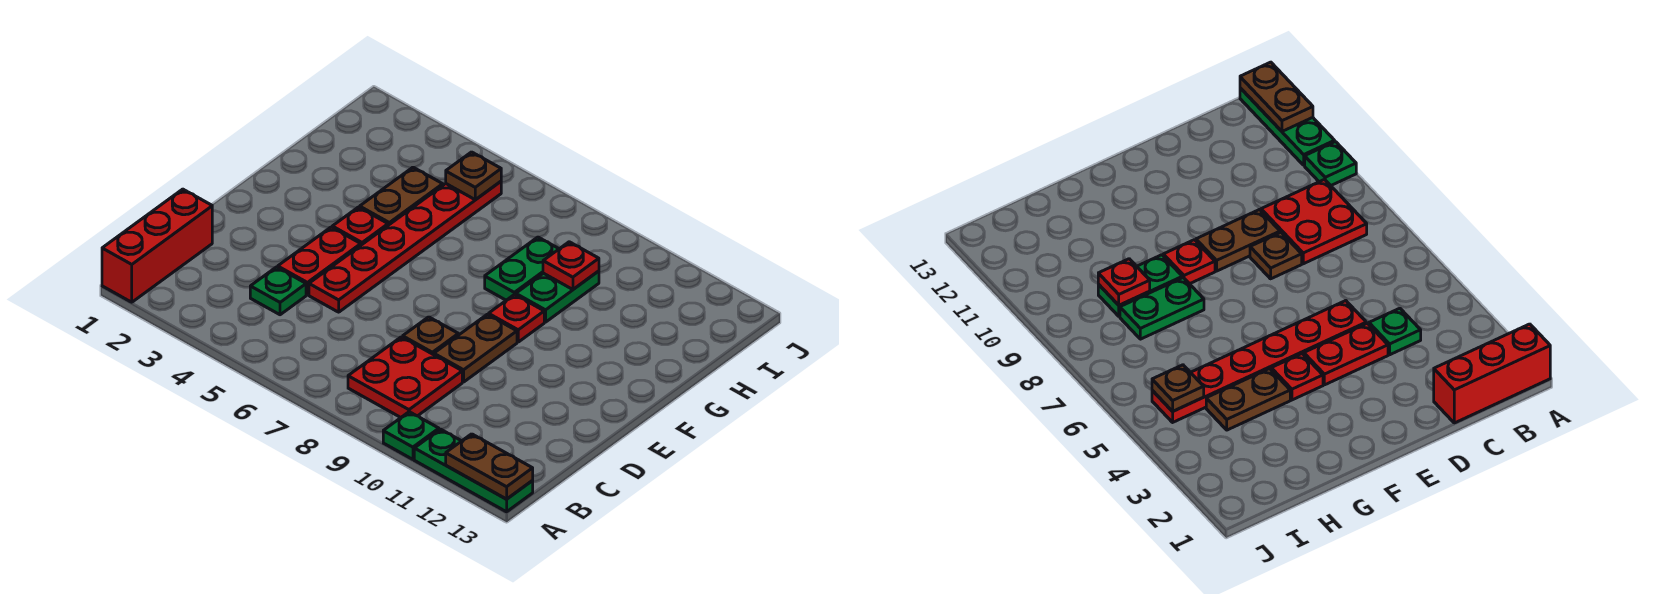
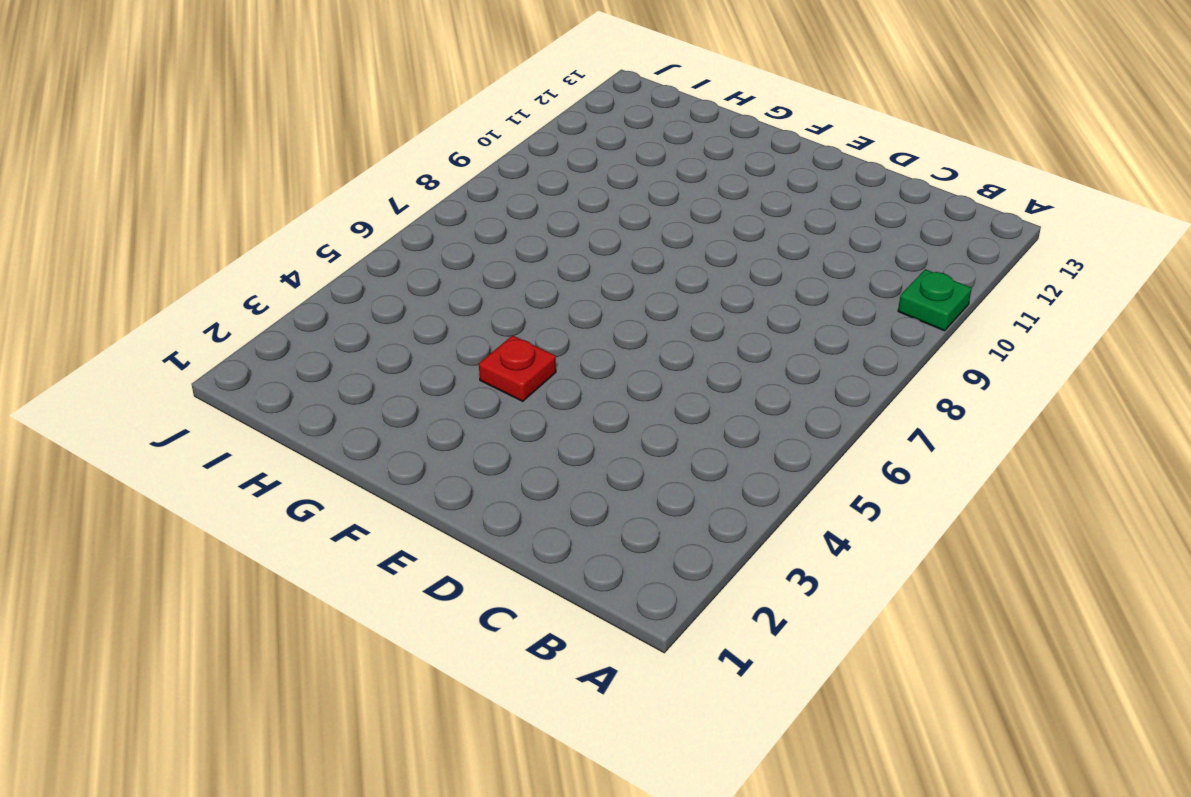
none -> red brick A1:C1 level 1
none -> green plate A11:A13 level 1
none -> red plate B8:C9 level 1

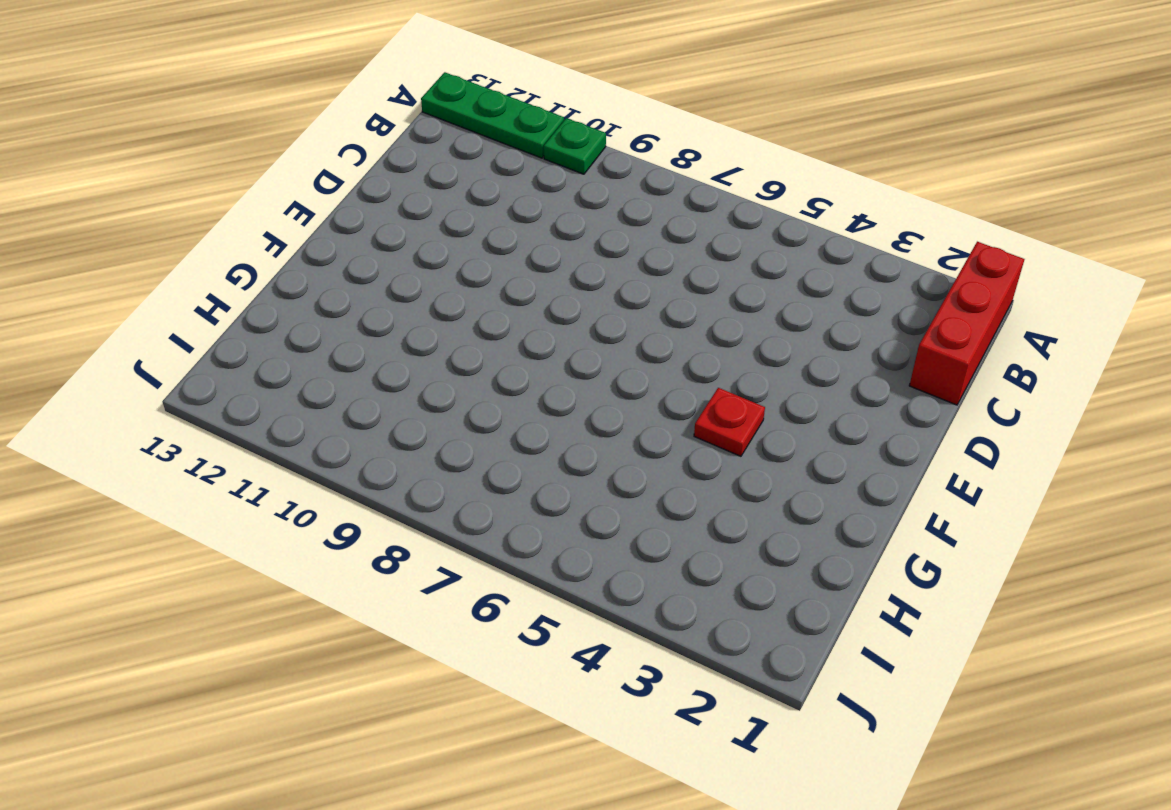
none -> red plate B8:C9 level 1
none -> green plate C4 level 1
none -> red plate D4:E4 level 1

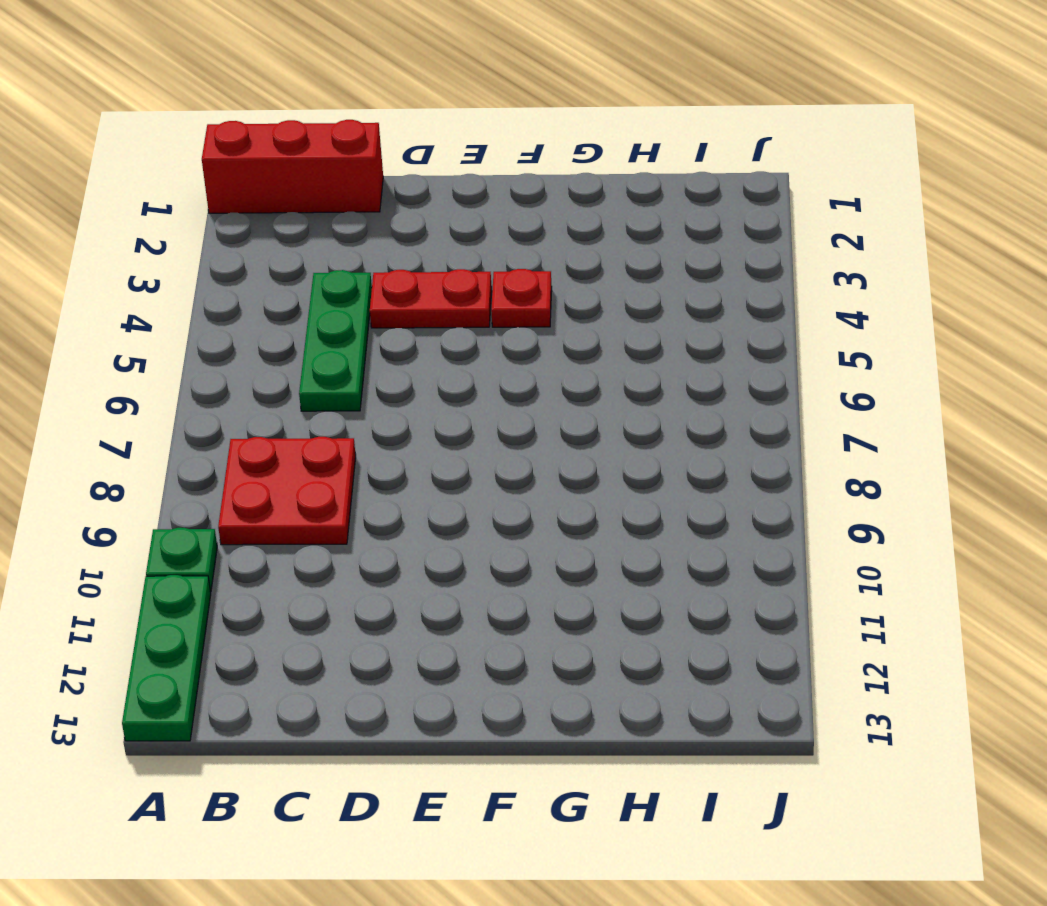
green plate C4:C6 level 1 -> green plate C4 level 1
none -> red plate D5:I5 level 1
none -> brown plate D8 level 1
none -> brown plate D9:E9 level 1

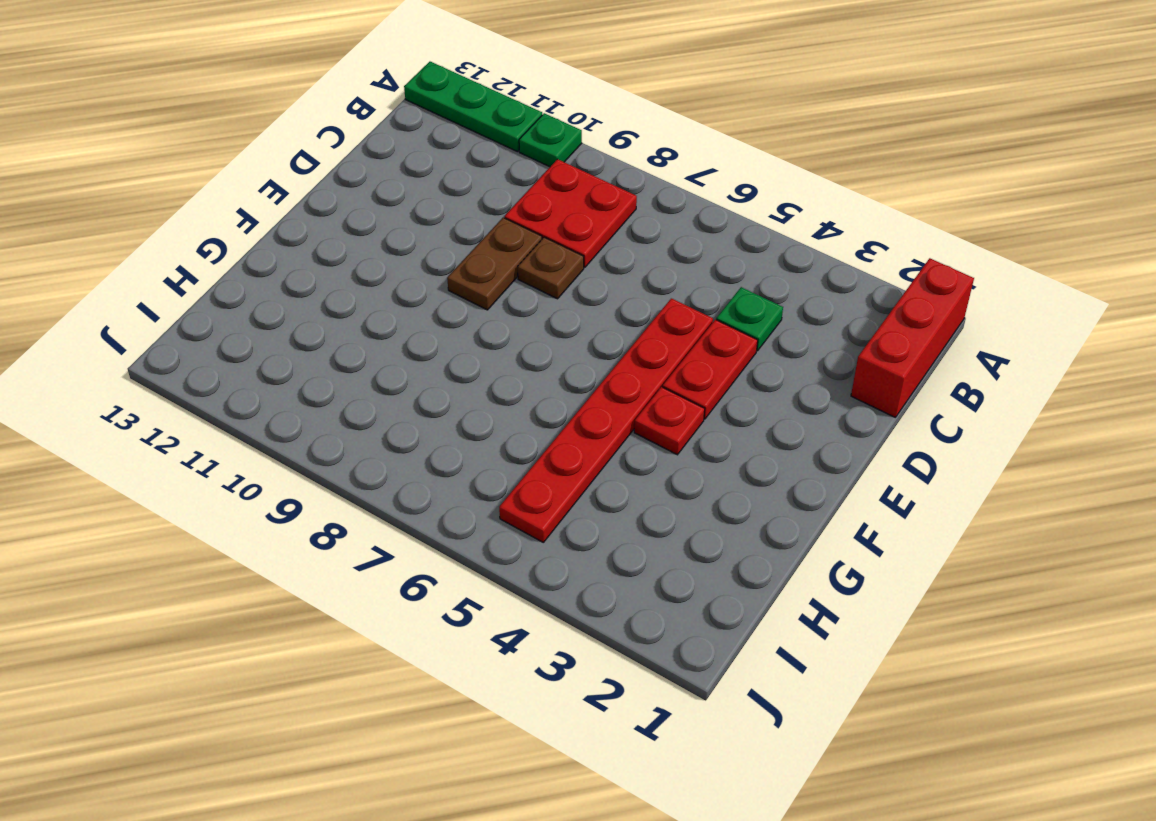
none -> red plate F9 level 1
none -> brown plate G4:H4 level 1
none -> green plate G8:H8 level 1

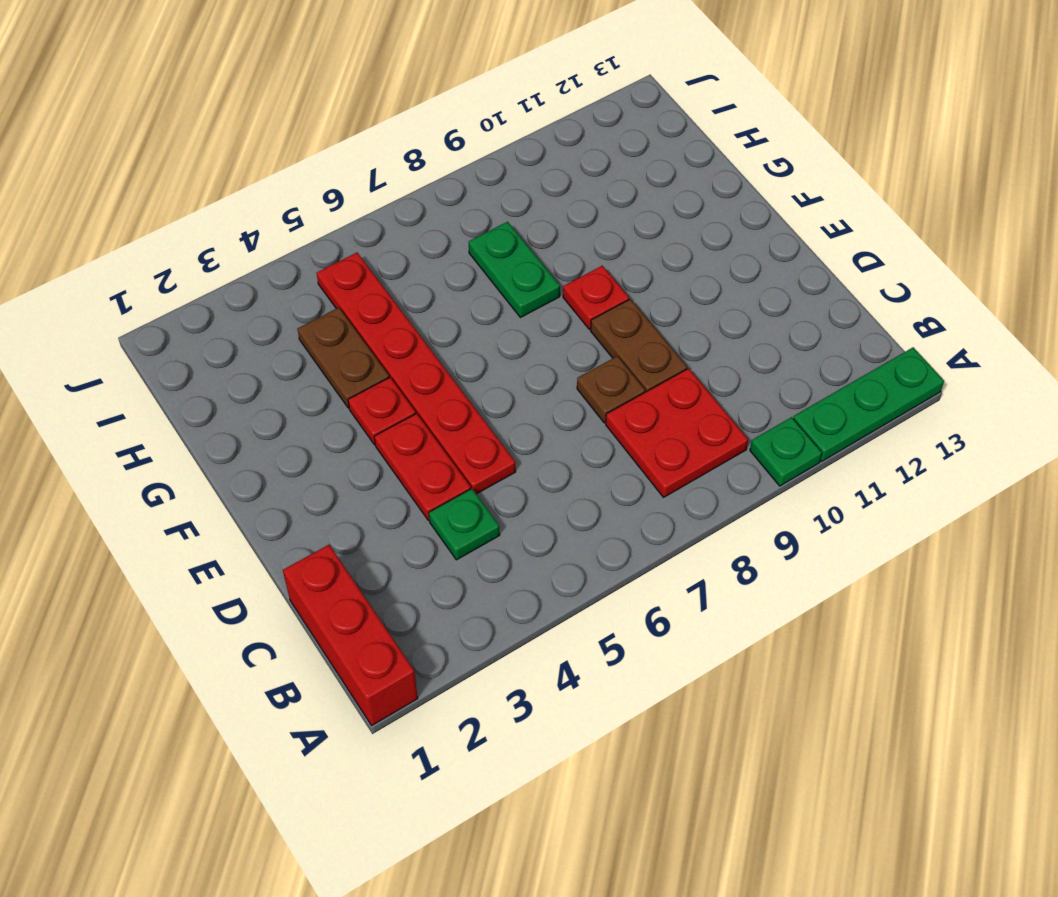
none -> green plate G9:H9 level 1
none -> brown plate A12:A13 level 2
none -> red plate H9 level 2

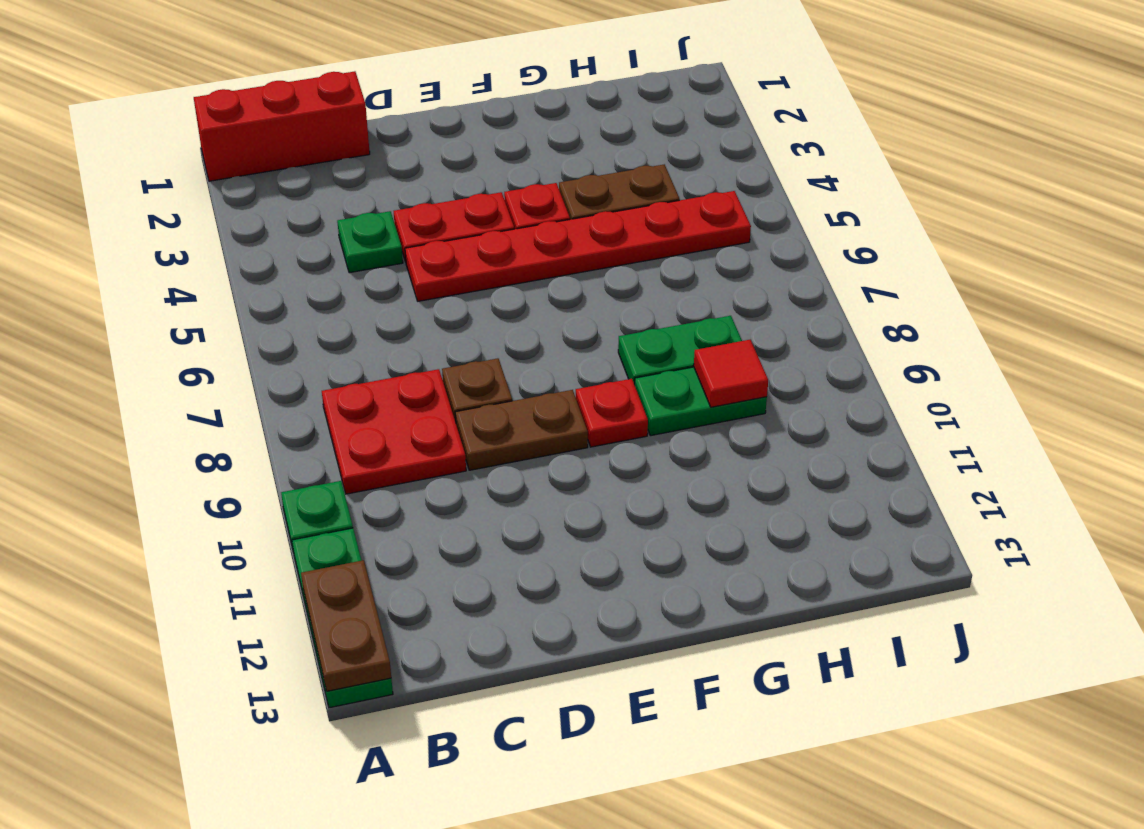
red tile H9 level 2 -> red plate H9 level 2
none -> brown plate I5 level 2

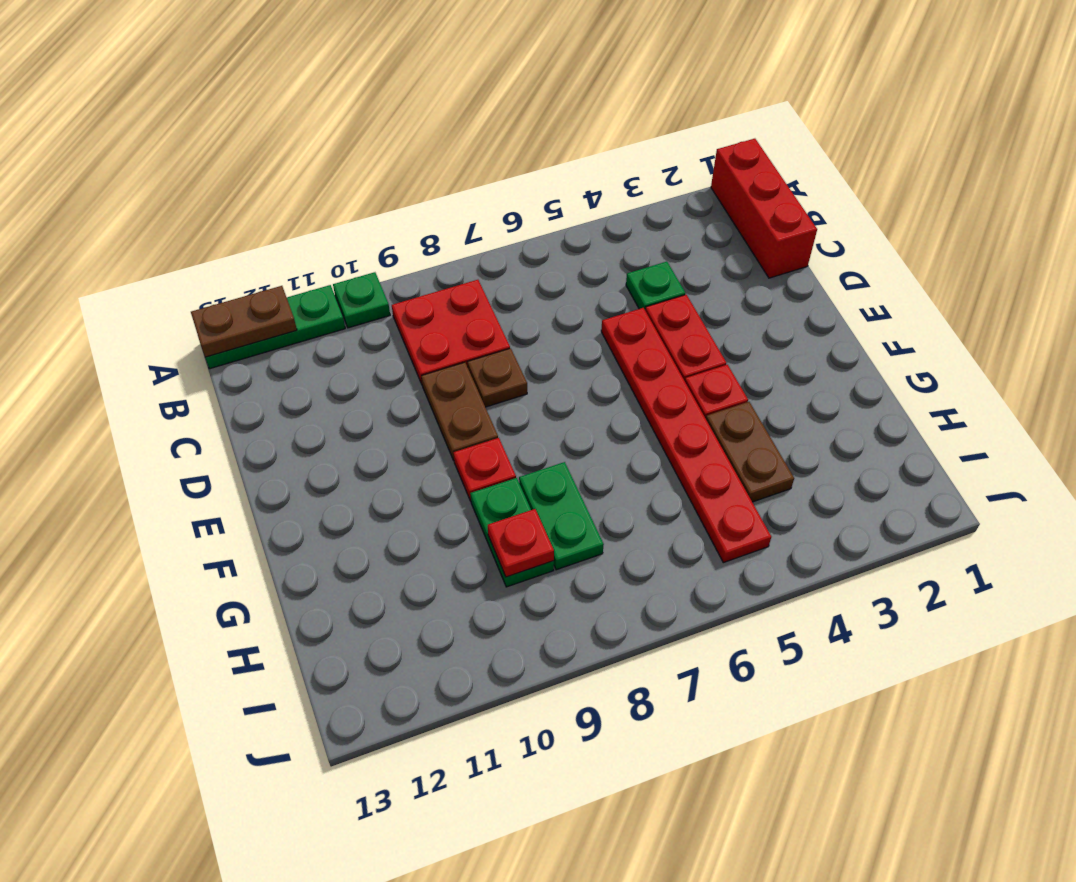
none -> brown plate I5 level 2

